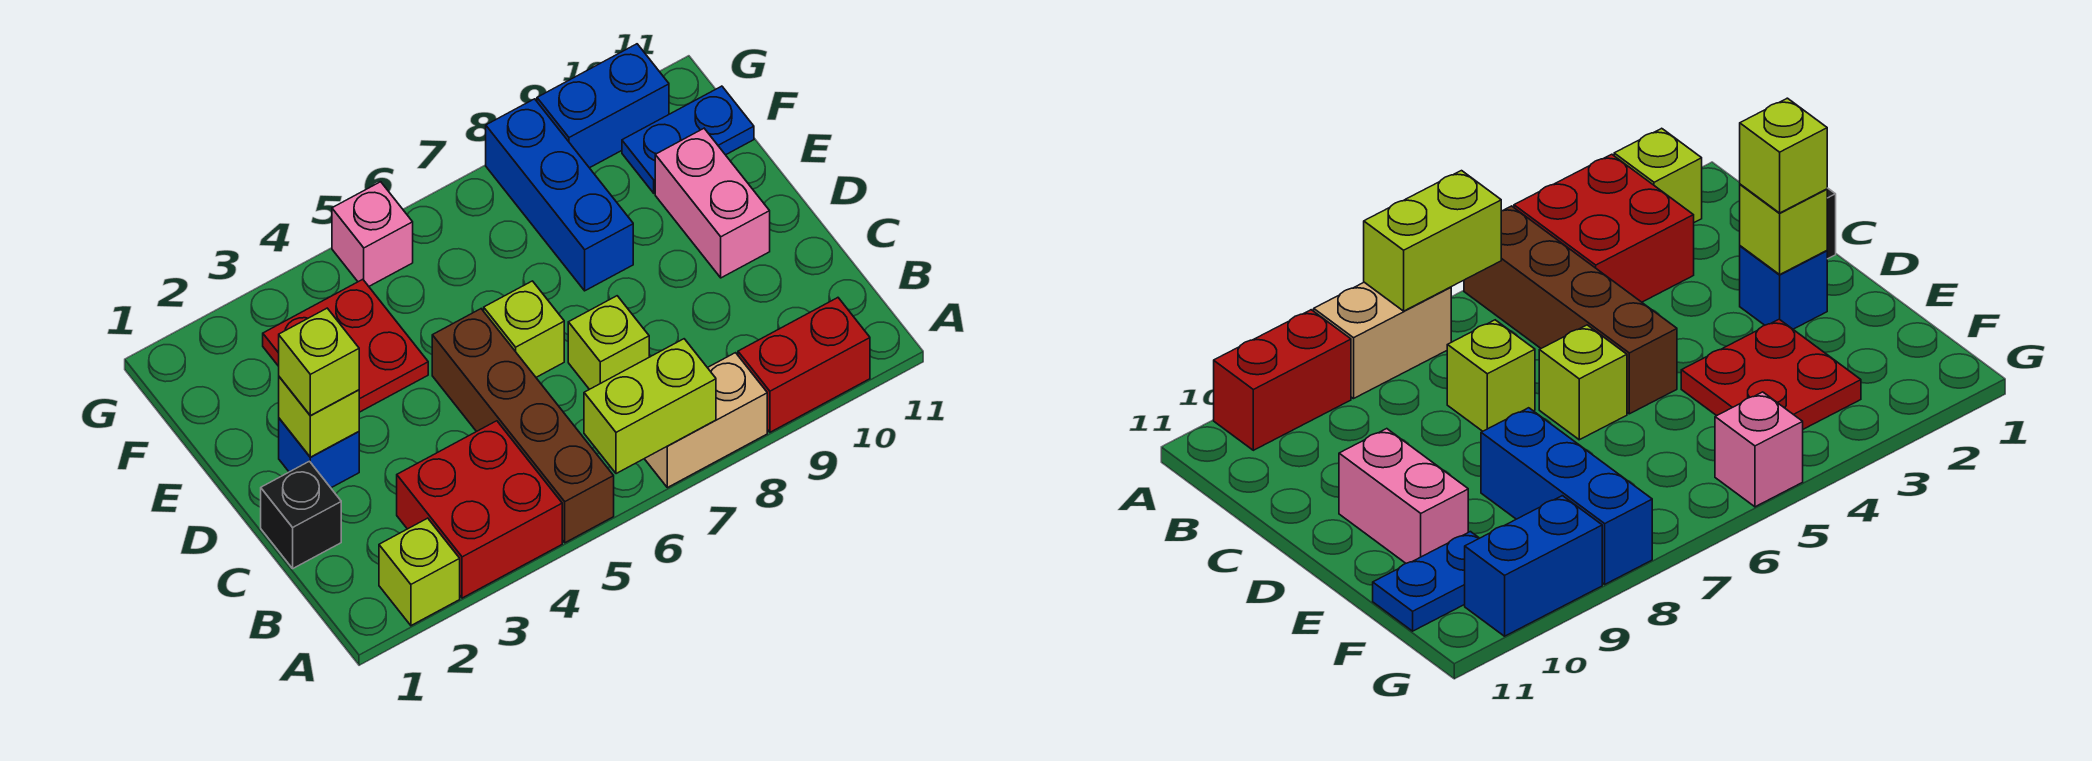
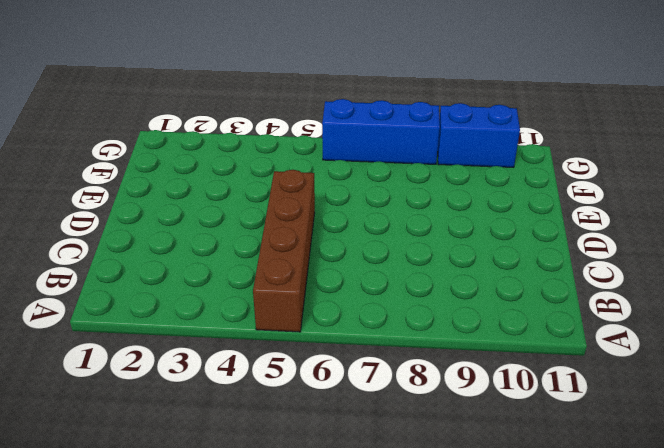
blue brick G6:G8 level 1 -> blue brick E8:G8 level 1
none -> lime brick A2 level 1
none -> red brick A3:B4 level 1
none -> tan brick A7:A8 level 1

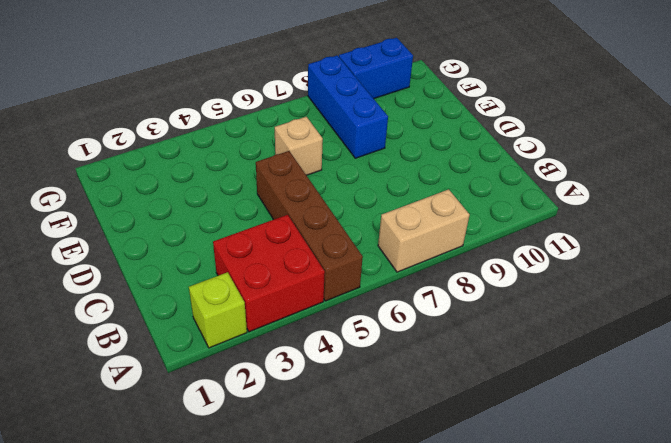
tan brick E6 level 1 -> none
none -> red brick A9:A10 level 1
none -> black brick C1 level 1
none -> lime brick C7 level 1

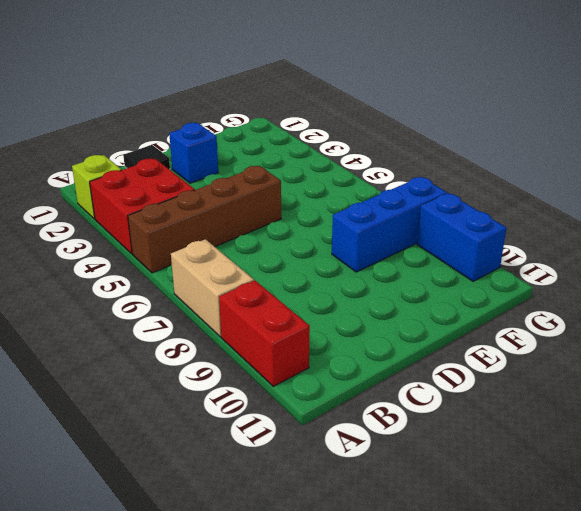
black tile C1 level 1 -> black brick C1 level 1
none -> lime brick C7 level 1
none -> lime brick D6 level 1
none -> pink brick D10:E10 level 1

